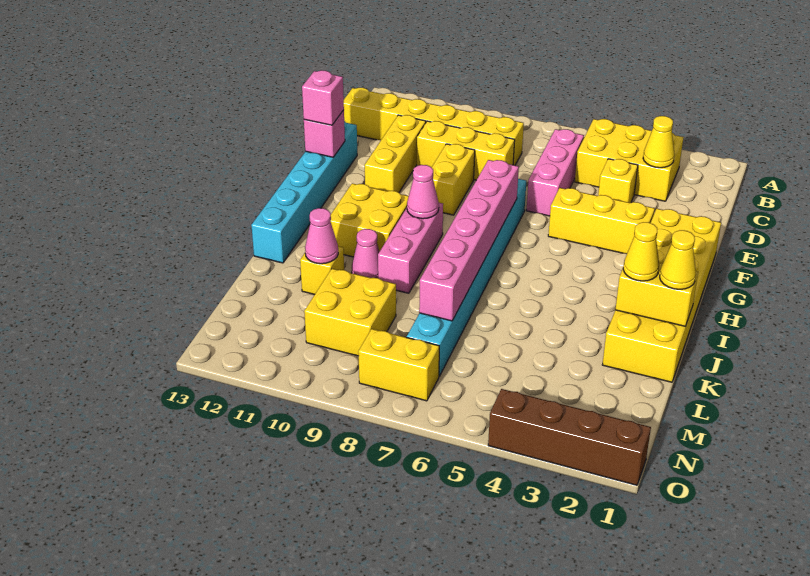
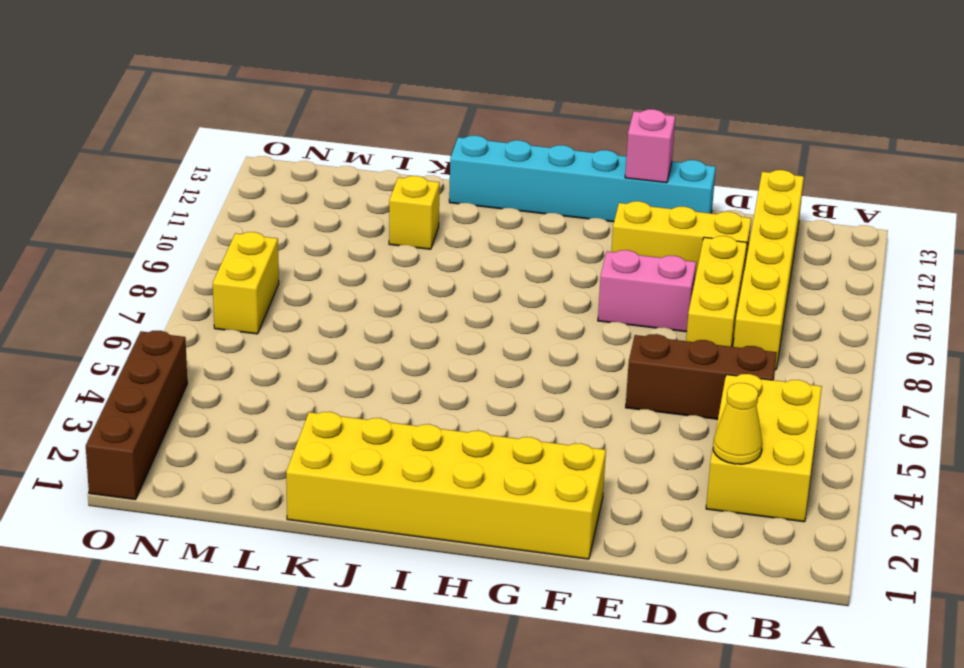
brown brick C6:E6 level 1 -> pink brick C6:E6 level 1
pink brick E9:F9 level 1 -> yellow brick E9:F9 level 1
none -> yellow brick D4 level 1
none -> yellow brick F3:F5 level 1
none -> cyan brick F7:M7 level 1

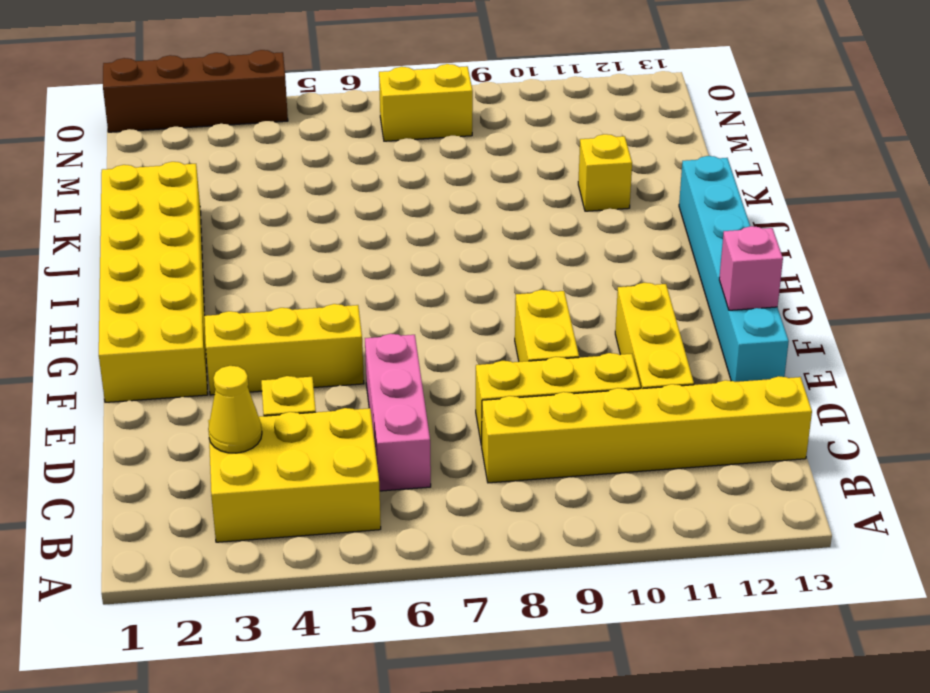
none -> cyan brick F7:M7 level 1
none -> pink brick H9:J9 level 1
none -> yellow brick H10:I11 level 1

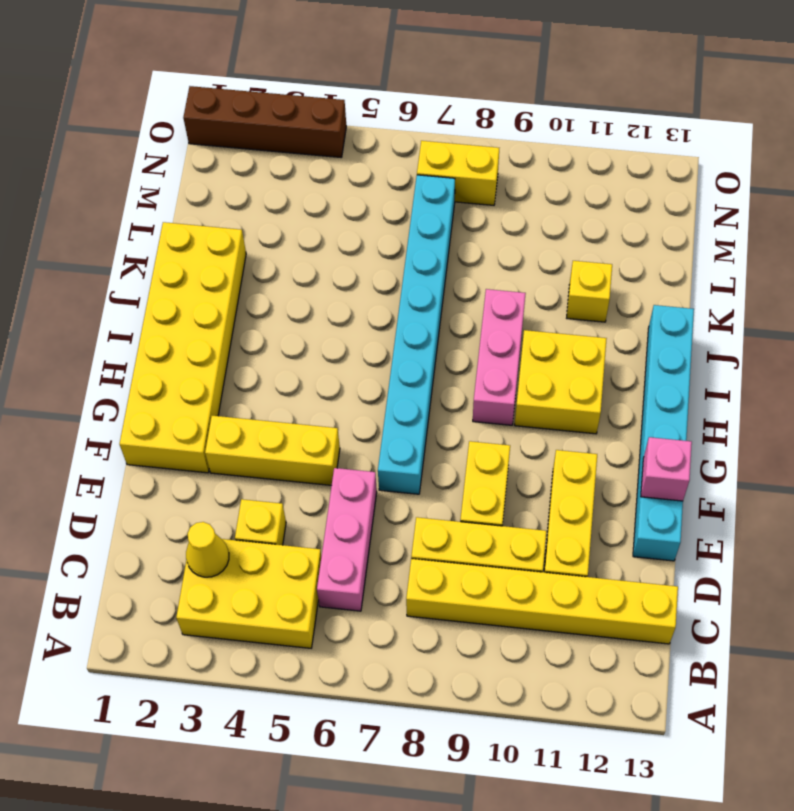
none -> pink cone J10 level 1
none -> yellow brick L9:M10 level 1
none -> pink brick G7:L7 level 2

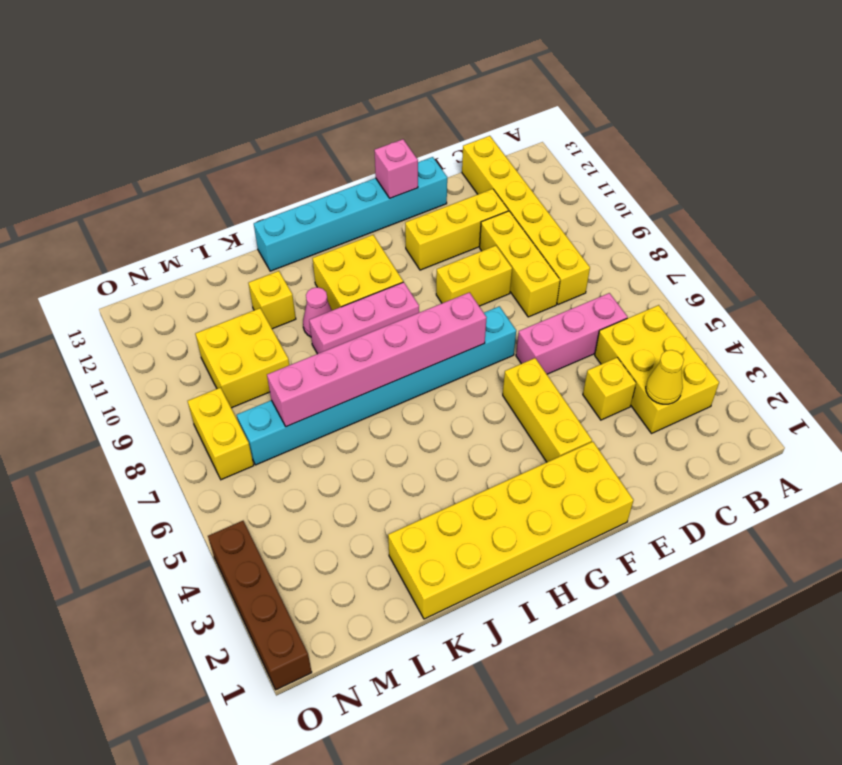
none -> pink cone H9 level 2
none -> yellow brick J1:J2 level 2
none -> pink cone K11 level 2

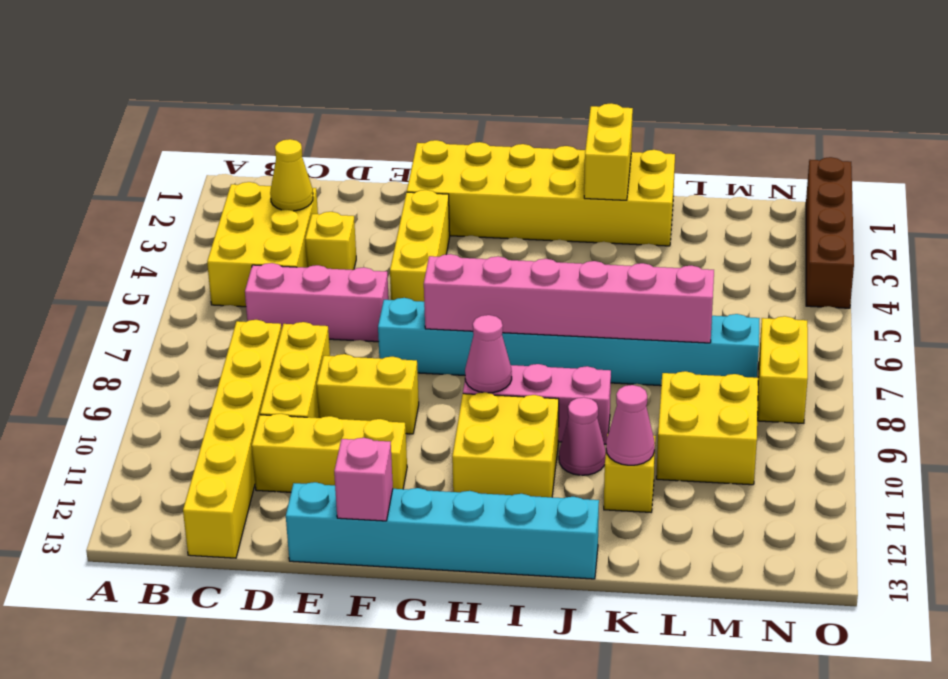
none -> pink brick F13 level 3
none -> yellow cone J1 level 3
none -> yellow cone J2 level 3

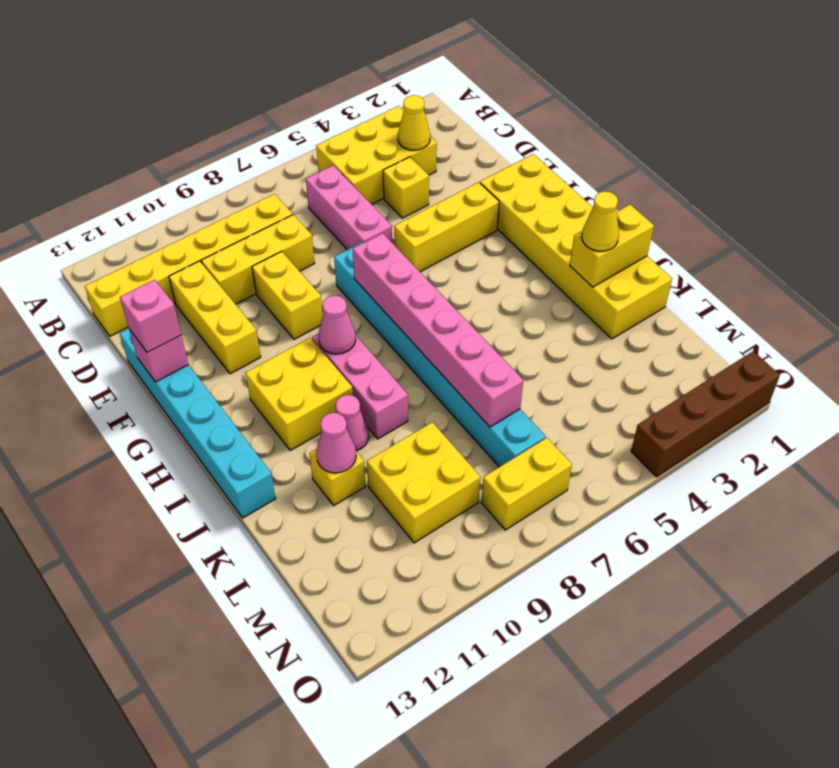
none -> yellow cone J1 level 3

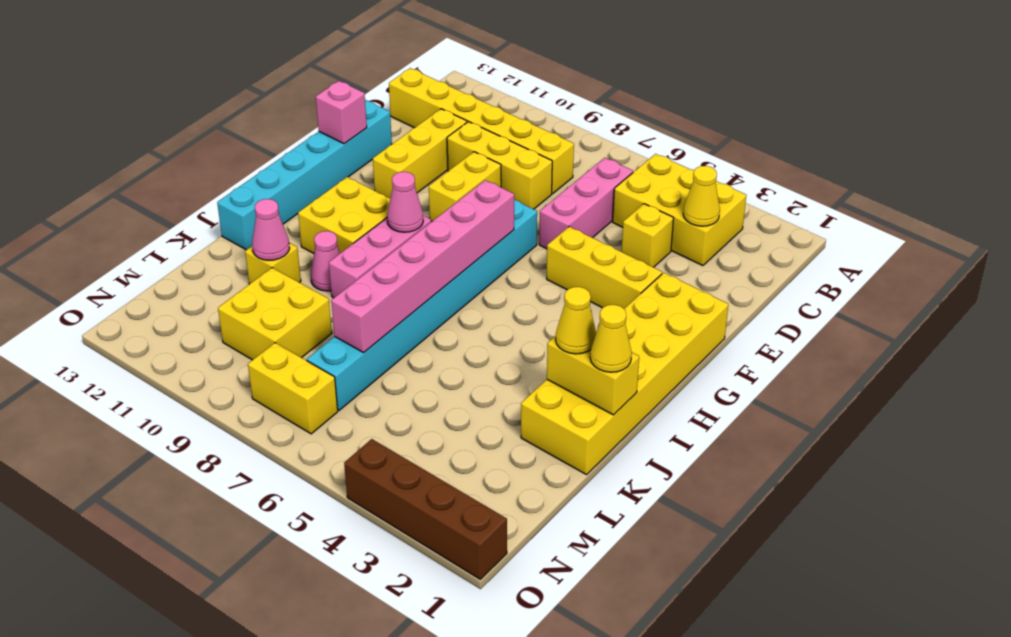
none -> pink brick F13 level 3

